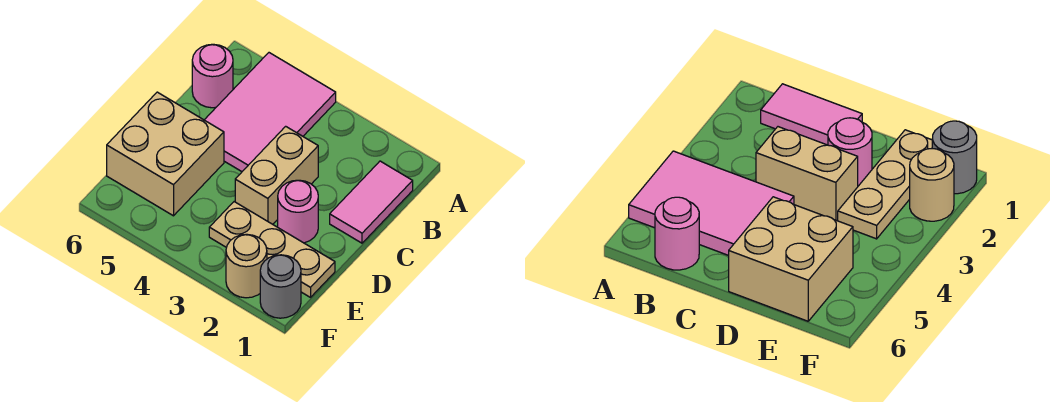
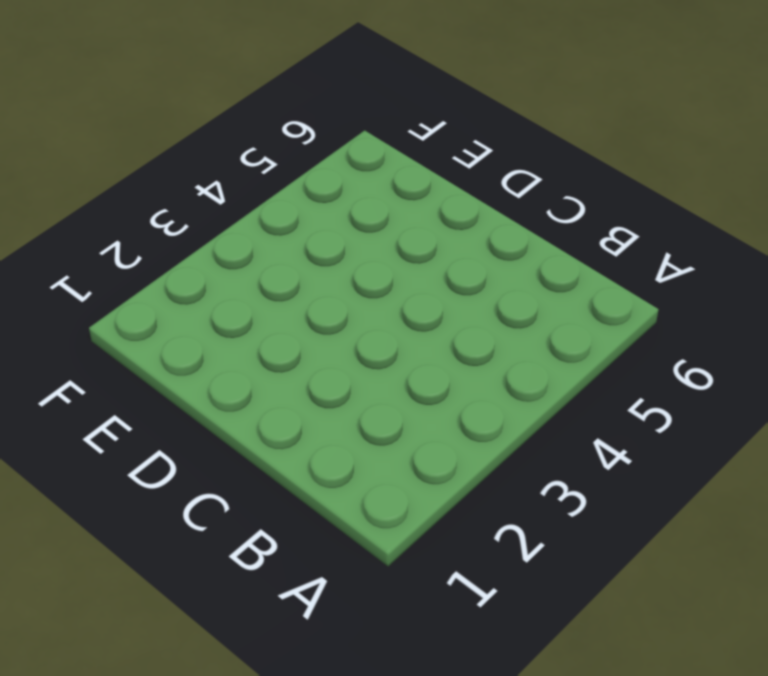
none -> pink tile A4:C5 level 1
none -> pink tile B1:C1 level 1

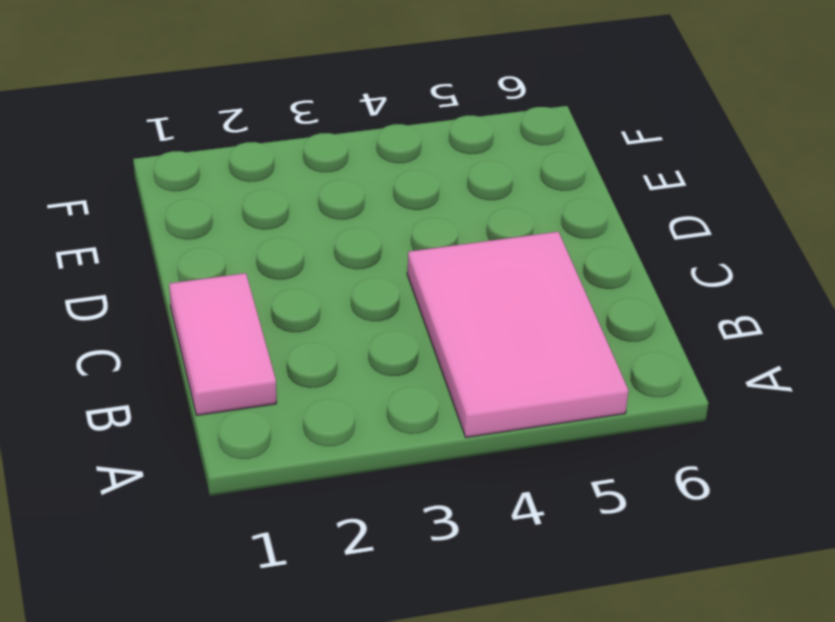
none -> pink round brick B6 level 1
none -> tan brick C3:D3 level 1

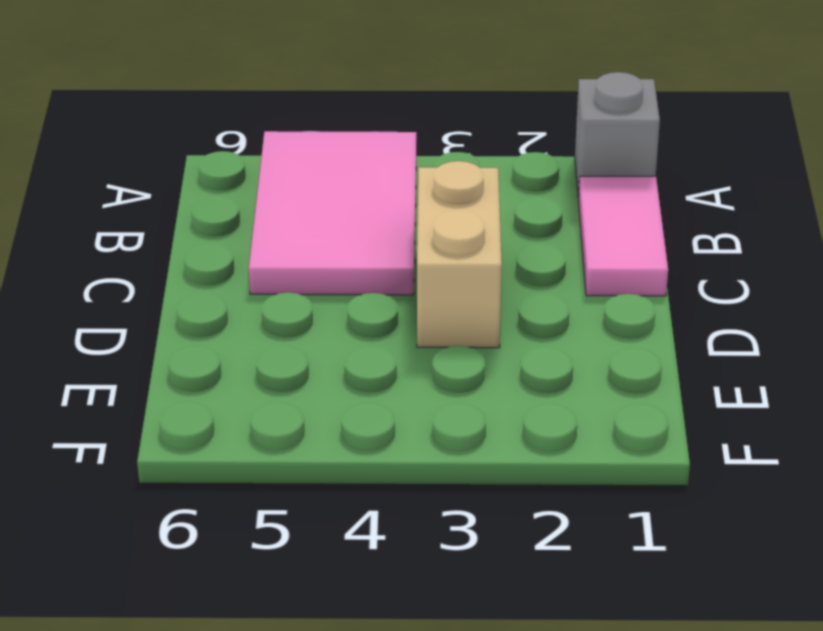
grey brick A1 level 1 -> none
none -> pink round brick B6 level 1
none -> pink round brick D2 level 1

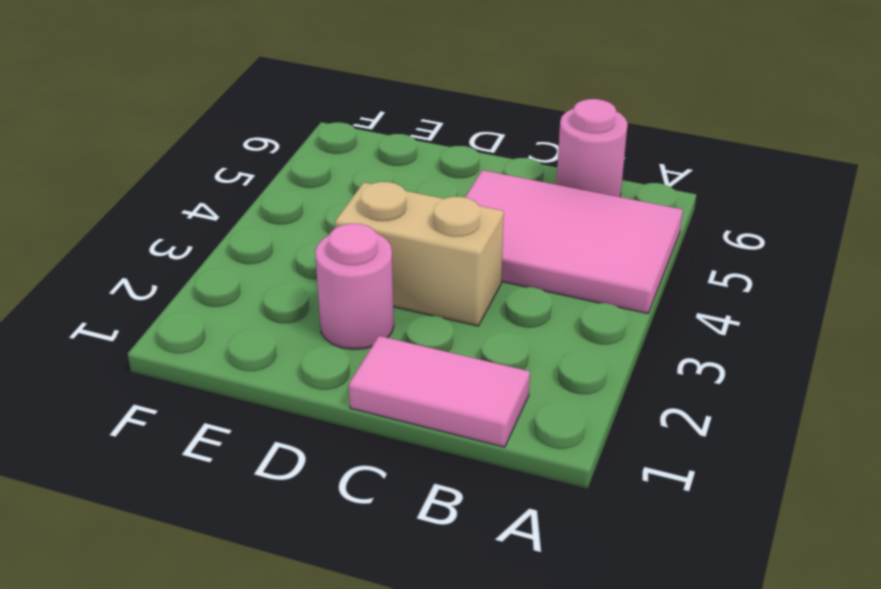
none -> tan brick D5:E6 level 1
none -> tan plate E1:E3 level 1

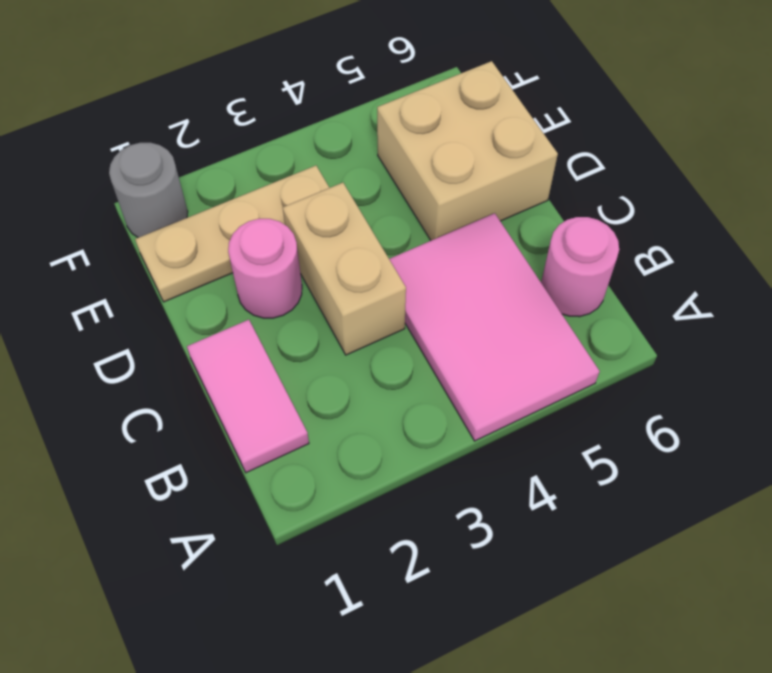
none -> tan round brick F2 level 1

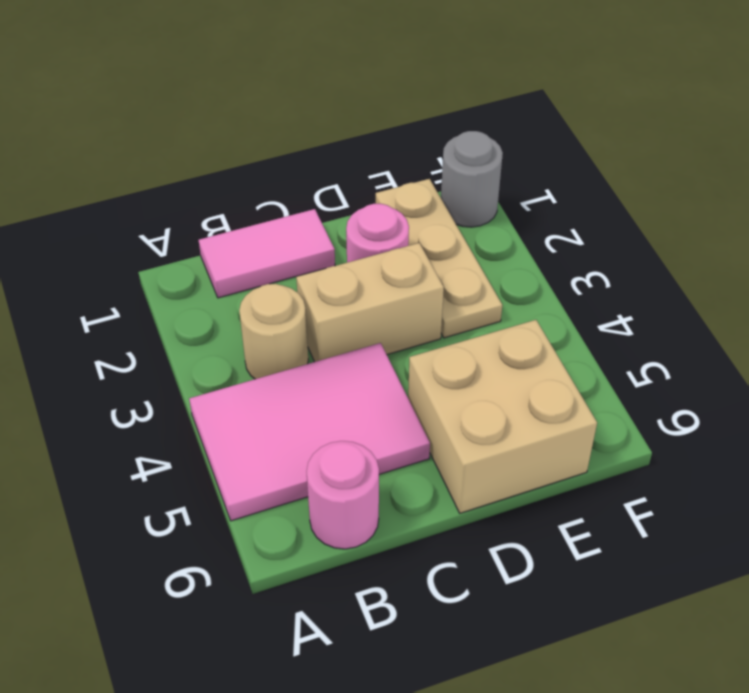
tan round brick B3 level 1 -> tan round brick F2 level 1

